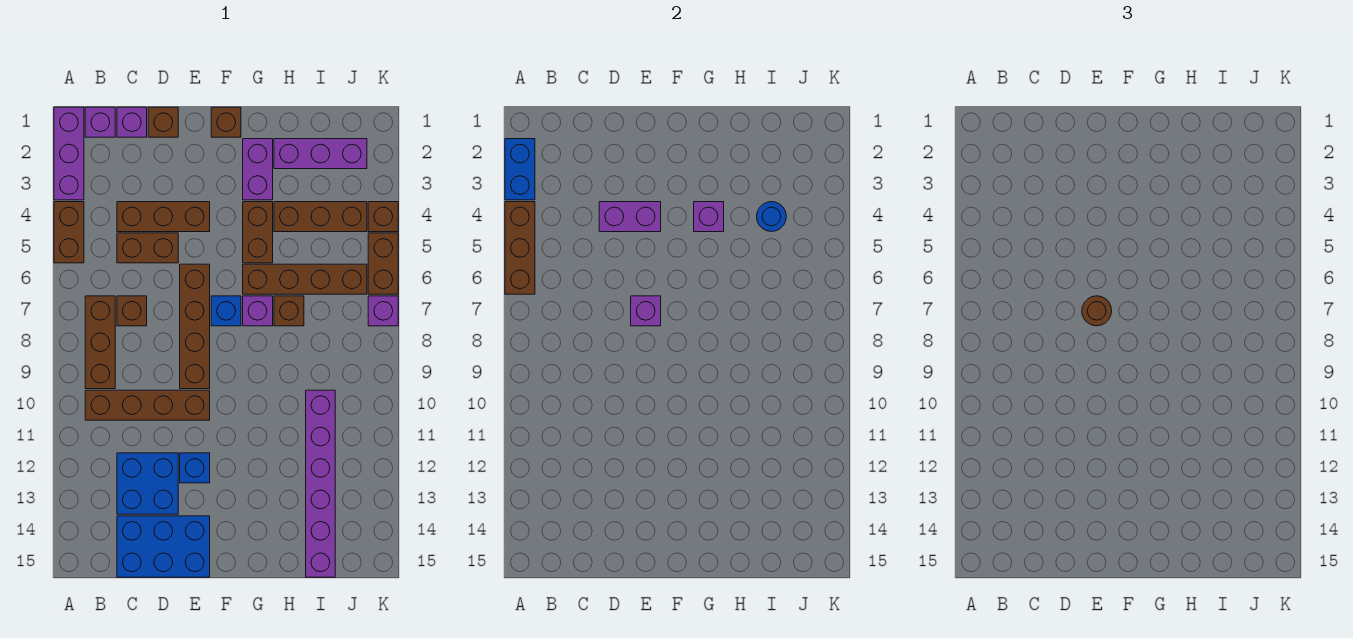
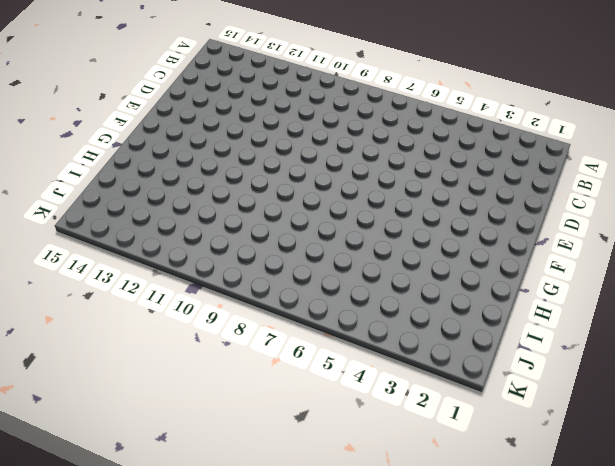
none -> purple brick A1:A3 level 1
none -> brown brick A4:A5 level 1
none -> purple brick B1 level 1
none -> brown brick B7:B9 level 1

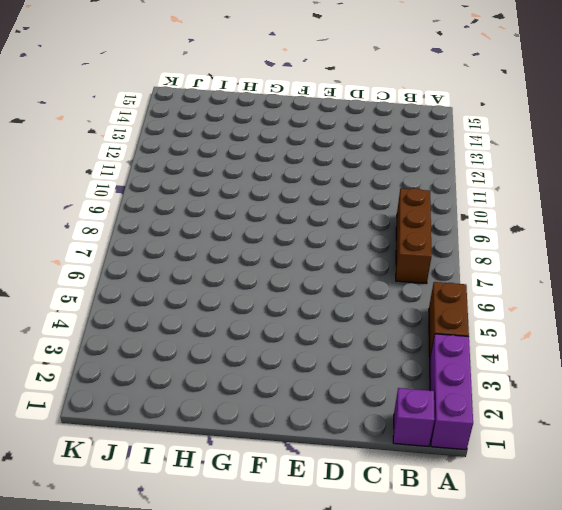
none -> brown brick B10:E10 level 1
none -> purple brick C1 level 1
none -> brown brick C4:E4 level 1
none -> brown brick C5:D5 level 1

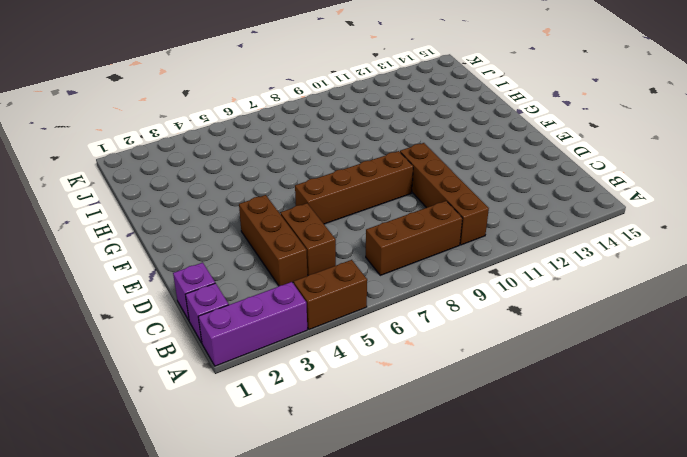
none -> brown brick C7 level 1
none -> blue brick C12:D13 level 1
none -> blue brick C14:E15 level 1
none -> brown brick D1 level 1

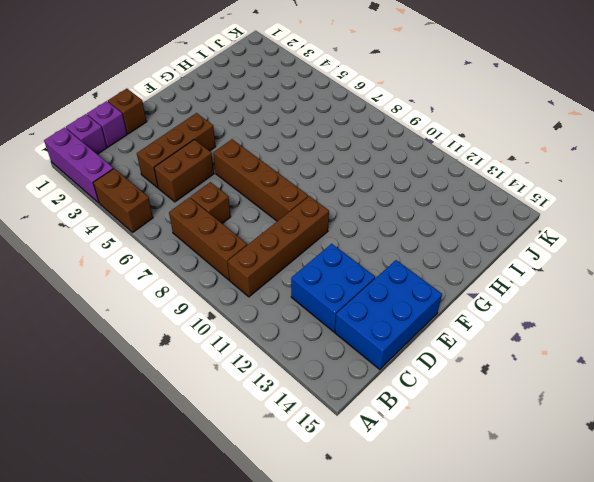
none -> blue brick E12 level 1
none -> brown brick F1 level 1
none -> blue brick F7 level 1
none -> purple brick G2:G3 level 1

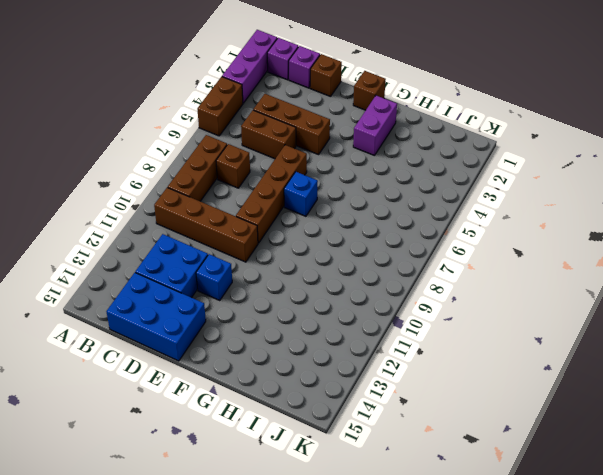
none -> brown brick G4:G5 level 1
none -> brown brick G6:J6 level 1
none -> purple brick G7 level 1
none -> purple brick H2:J2 level 1

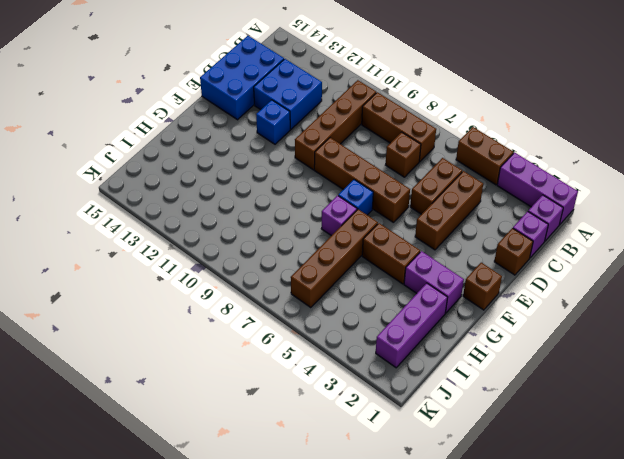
none -> brown brick H4:J4 level 1
none -> brown brick H7 level 1
none -> purple brick I10:I15 level 1
none -> brown brick K4 level 1

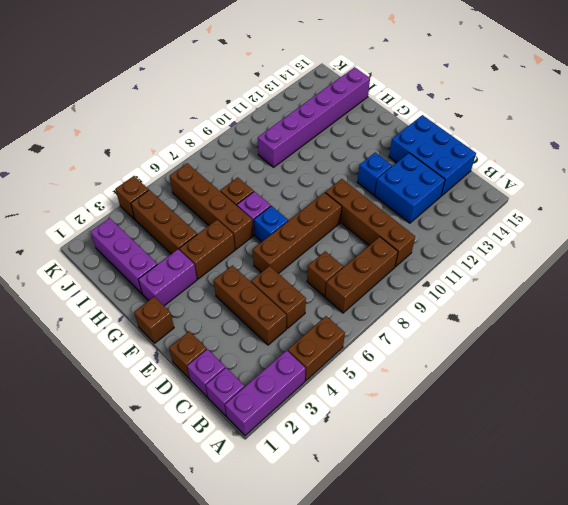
none -> brown brick K5:K6 level 1
none -> purple brick K7 level 1
none -> blue brick A2:A3 level 2
none -> brown brick A4:A6 level 2

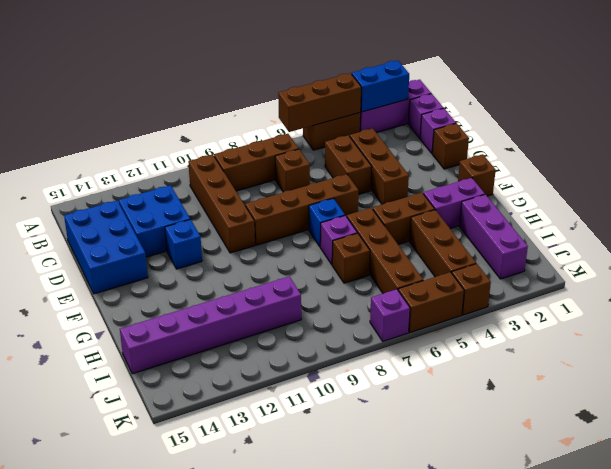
none -> purple brick D4:E4 level 2
none -> purple brick E7 level 2
none -> purple brick G4 level 2
none -> blue round brick I4 level 2

